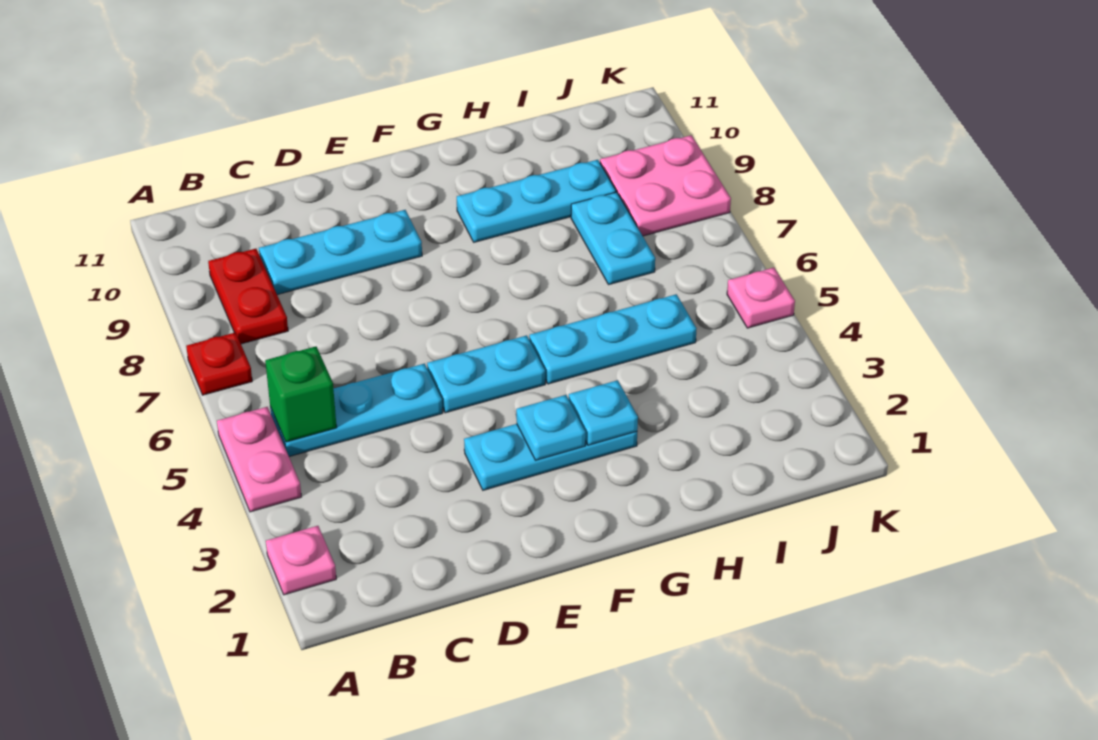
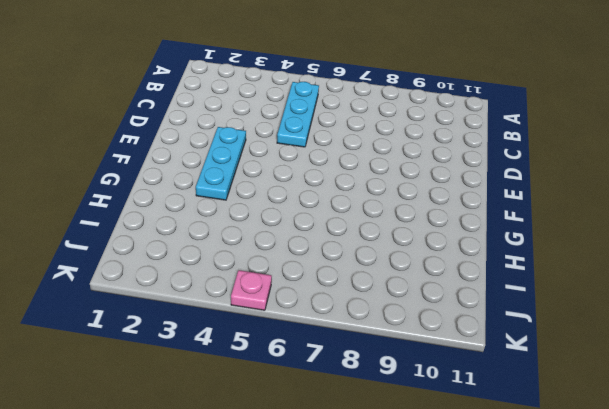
none -> pink plate A2 level 1
none -> pink plate A4:A5 level 1
none -> red plate A7 level 1

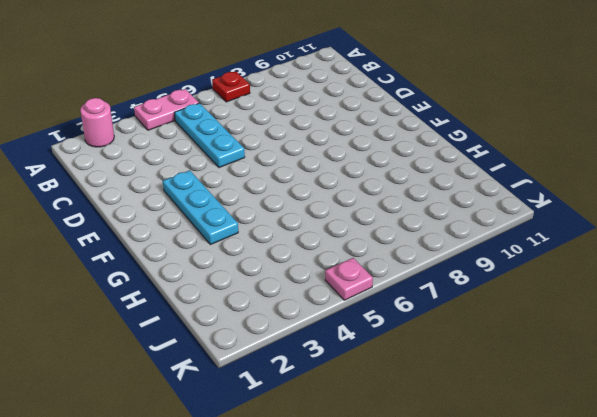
pink round brick A2 level 1 -> pink plate A2 level 1
none -> red plate B8:B9 level 1
none -> cyan plate C9:E9 level 1
none -> cyan plate E5:F5 level 1

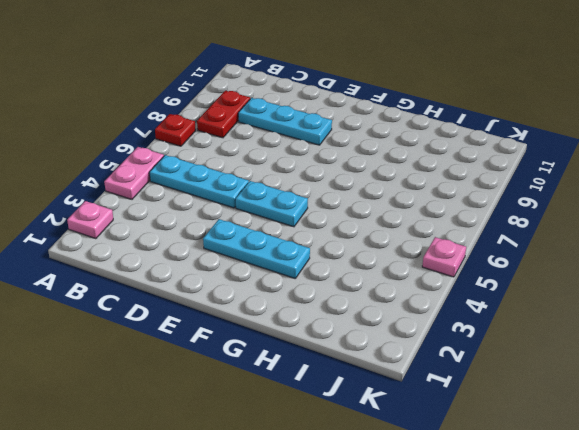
none -> cyan plate G5:I5 level 1
none -> cyan plate G9:I9 level 1
none -> cyan plate I7:I8 level 1

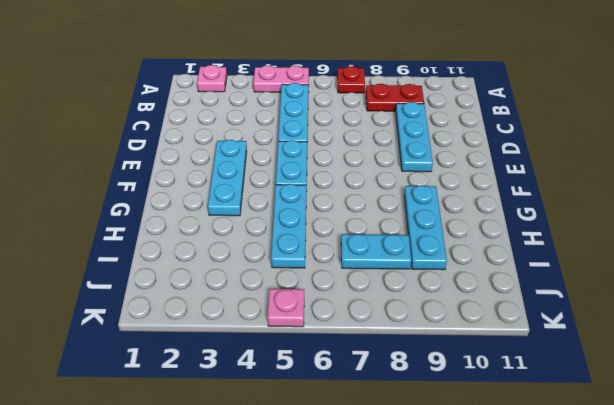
none -> pink plate J8:K9 level 1
none -> green brick B5 level 2
none -> cyan plate F3 level 2

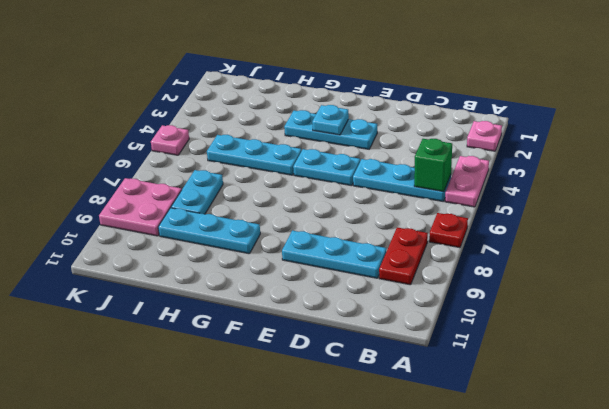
none -> cyan plate G3 level 2

